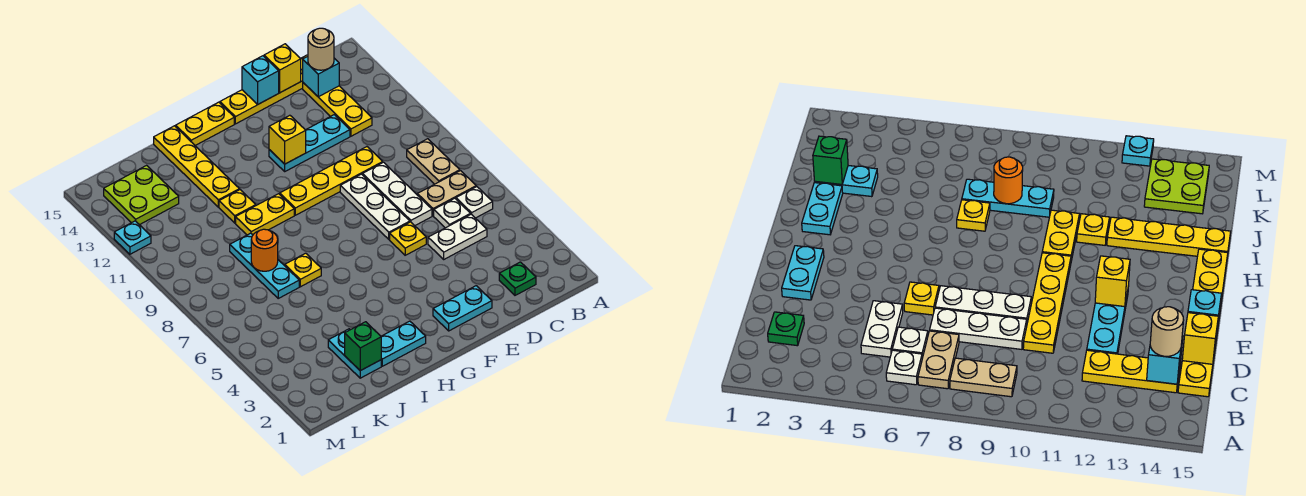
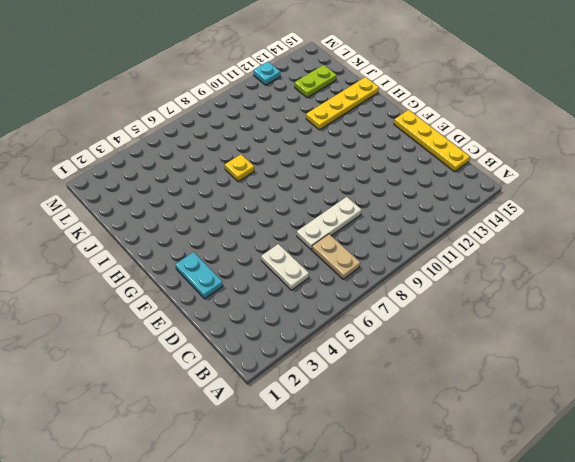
lime plate K13:K14 level 1 -> lime plate K13:L14 level 1
none -> white plate B6 level 1
none -> tan plate B8:B9 level 1
none -> green plate C2 level 1
none -> white plate C6 level 1

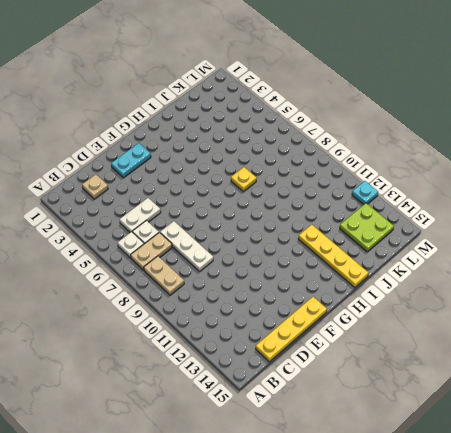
tan plate C2 level 1 -> green plate C2 level 1
none -> yellow plate C12:C14 level 1
none -> yellow plate D10:G10 level 1
none -> cyan plate D12:F12 level 1
none -> yellow plate E6 level 1

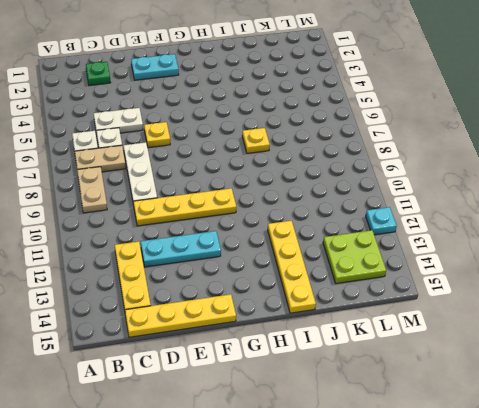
none -> white plate E7:E9 level 1
none -> yellow plate G15:H15 level 1
none -> cyan plate H2:I2 level 1
none -> yellow plate H10:I10 level 1

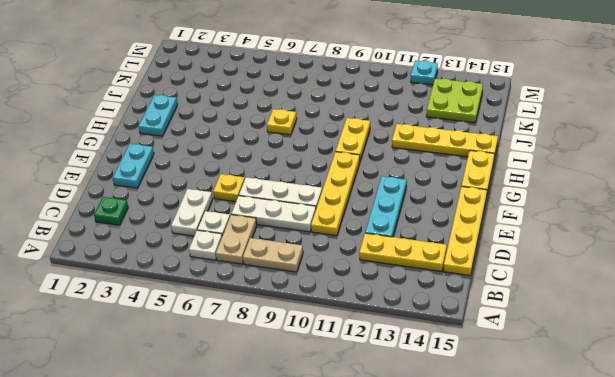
none -> yellow plate I11 level 1
none -> cyan plate J2:J3 level 1
none -> cyan plate J7:J9 level 1
none -> cyan brick C14 level 2

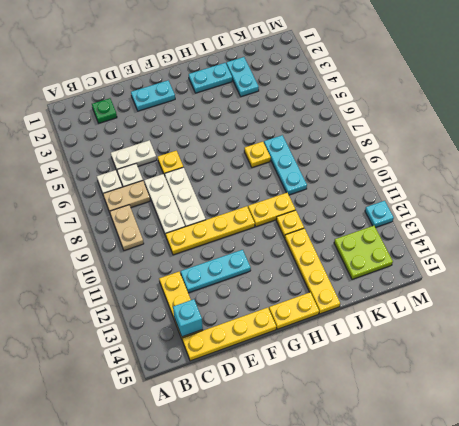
none -> yellow brick D15 level 2
none -> cyan brick E15 level 2
none -> yellow brick F12 level 2
none -> green brick J2 level 2

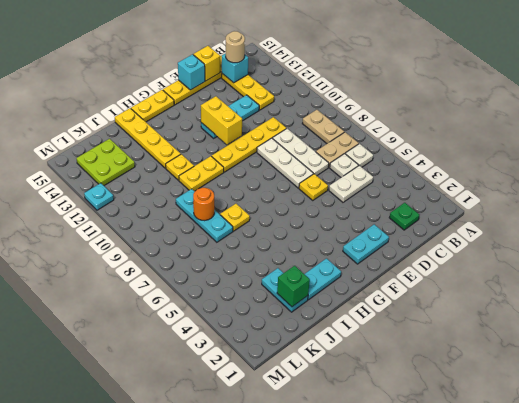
yellow brick F11:F12 level 2 -> yellow brick F12 level 2

